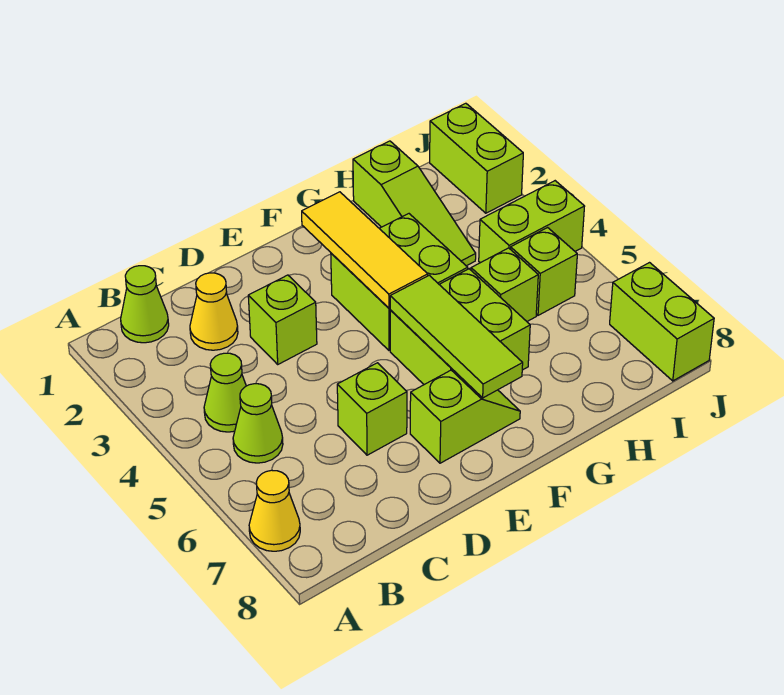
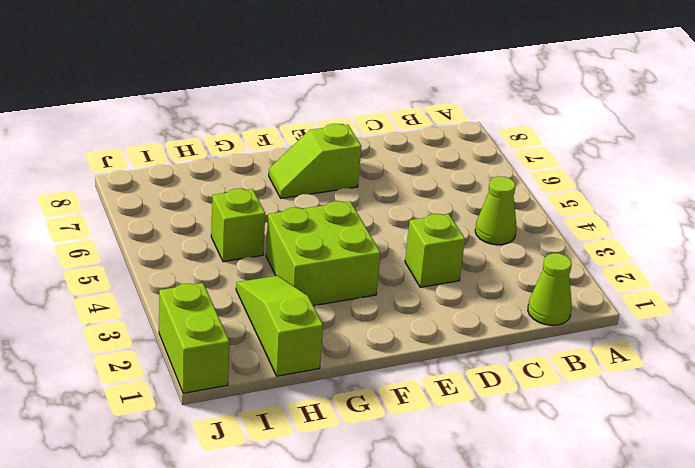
none -> yellow cone A7 level 1
none -> lime cone B5 level 1
none -> yellow cone C2 level 1

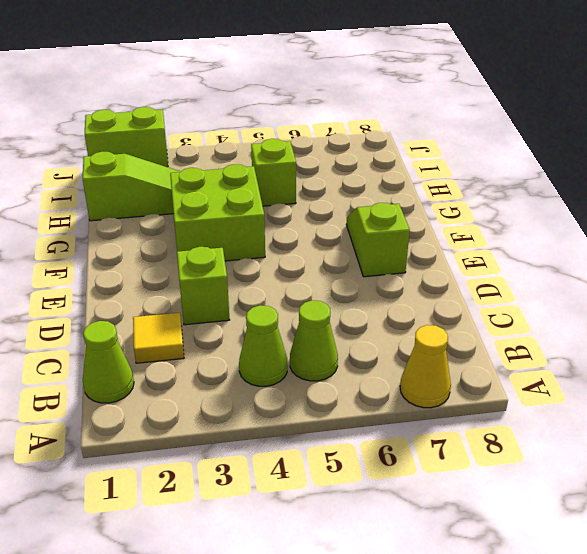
yellow tile C2 level 1 -> yellow cone C2 level 1
none -> lime brick D6 level 1
none -> lime brick F5:G6 level 1
none -> lime brick I4:J4 level 1

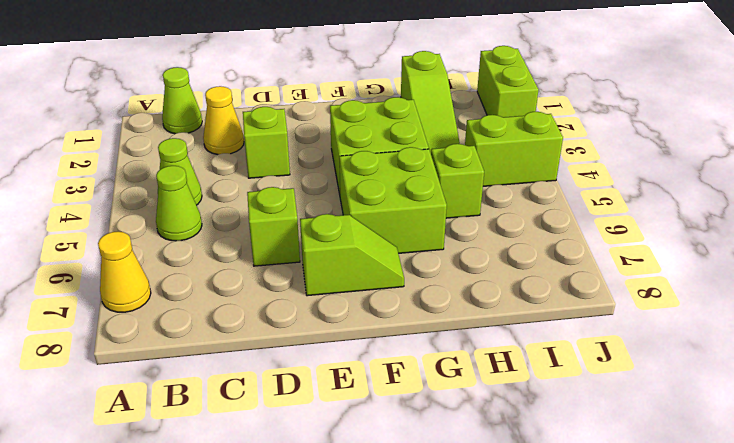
none -> lime brick I5 level 1
none -> lime brick J7:J8 level 1
none -> yellow tile F2:F4 level 2

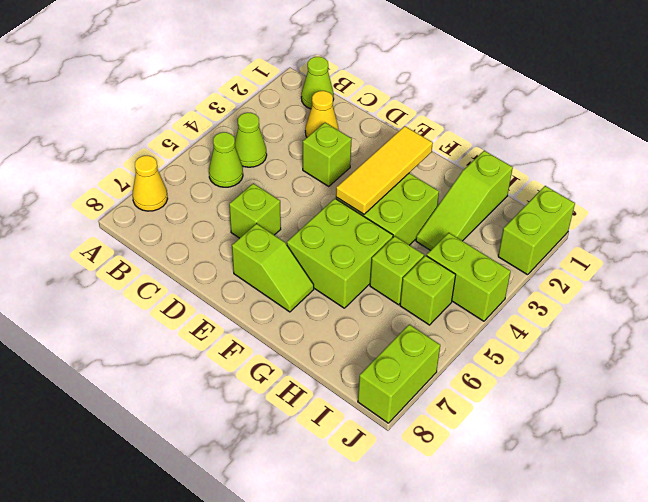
none -> lime tile F5:F7 level 2

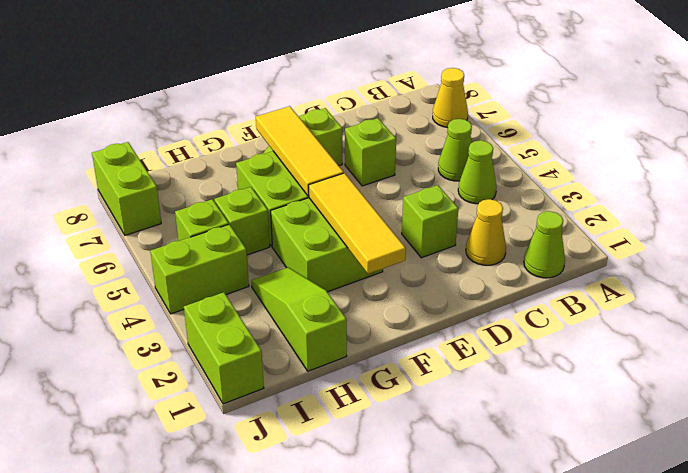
yellow tile F5:F7 level 2 -> lime tile F5:F7 level 2

